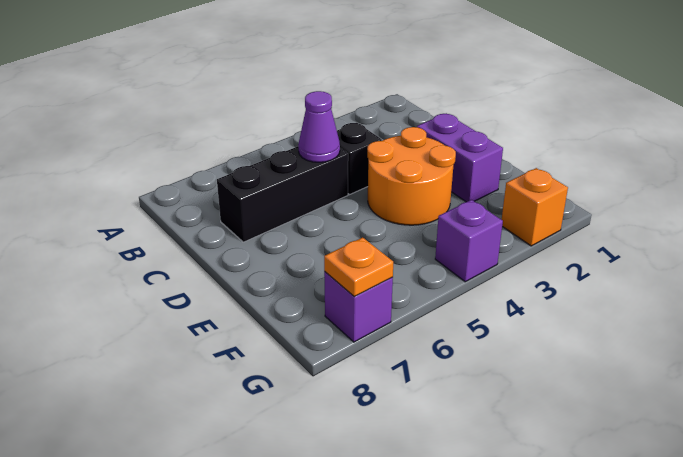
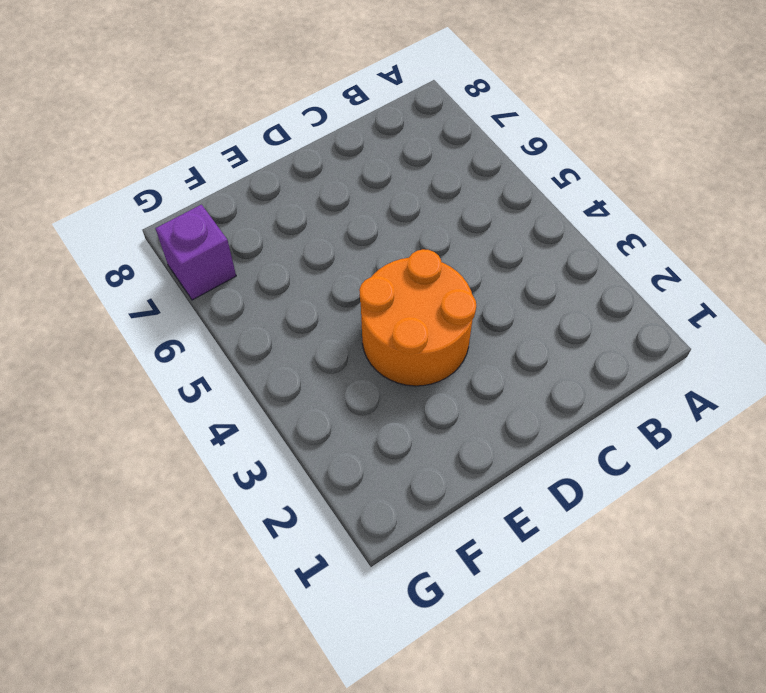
none -> black brick C4 level 1
none -> black brick C5:C7 level 1

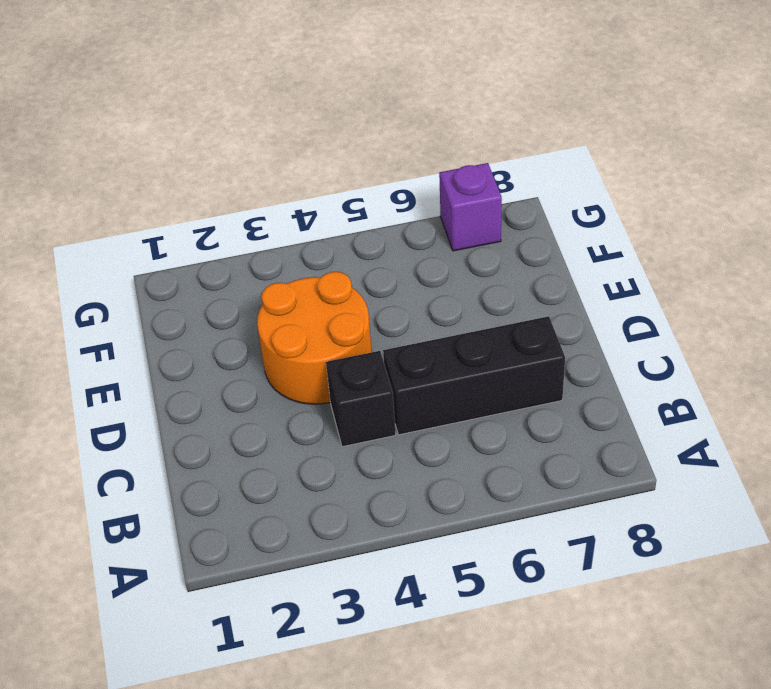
none -> purple brick D2:E2 level 1
none -> orange brick G2 level 1

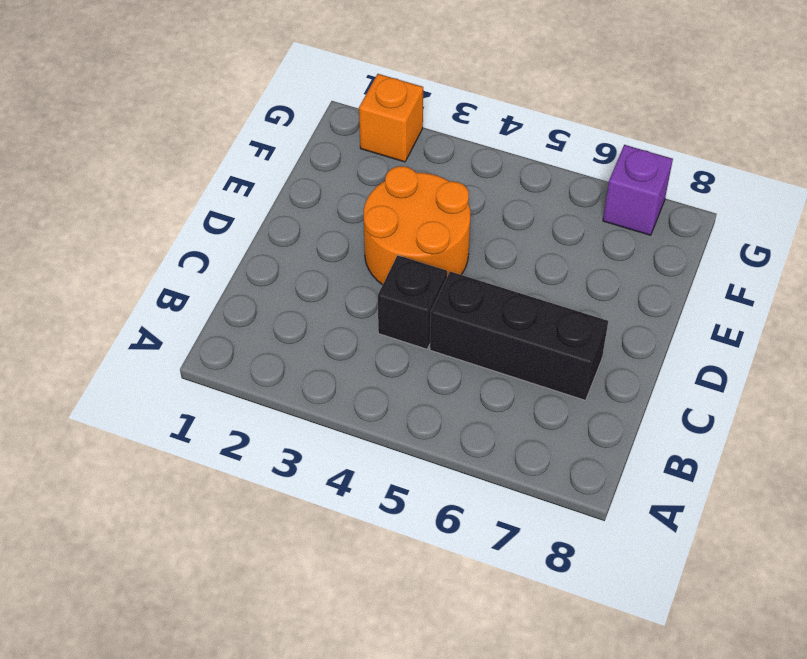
none -> purple brick D2:E2 level 1
none -> purple brick G4 level 1

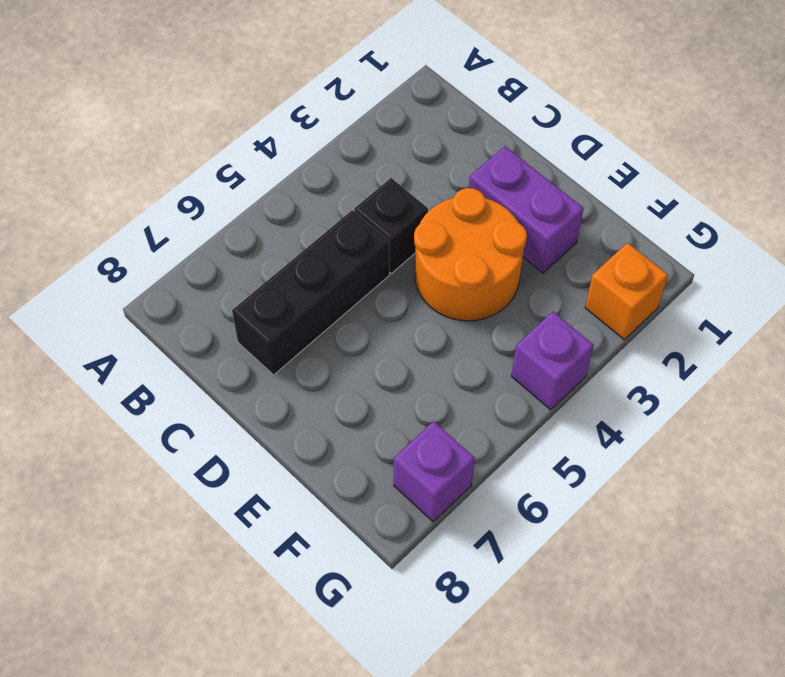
none -> purple cone C5 level 2
none -> orange plate G7 level 2

